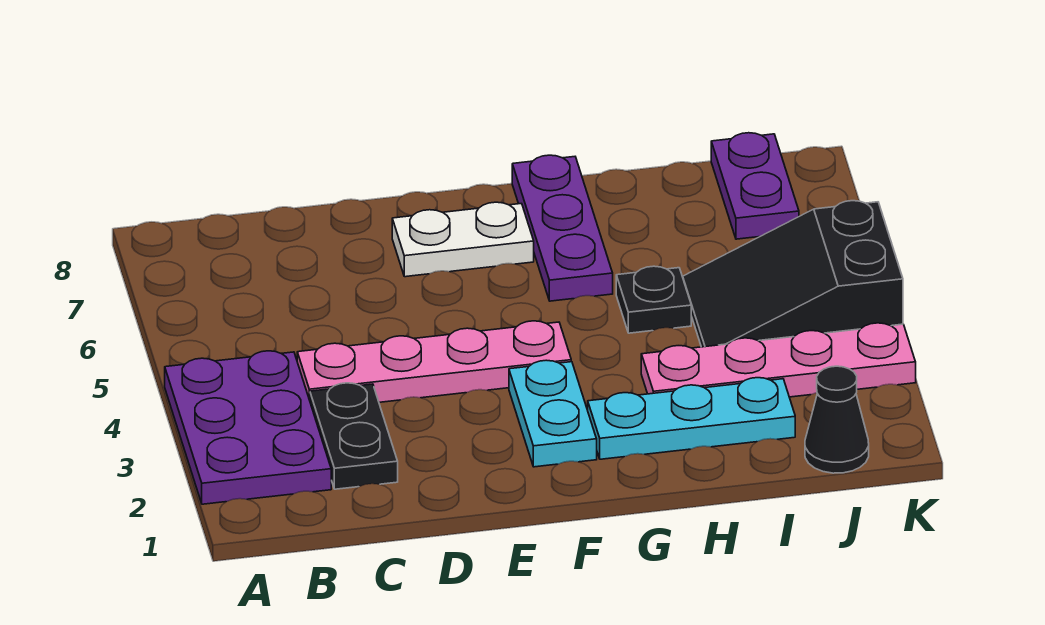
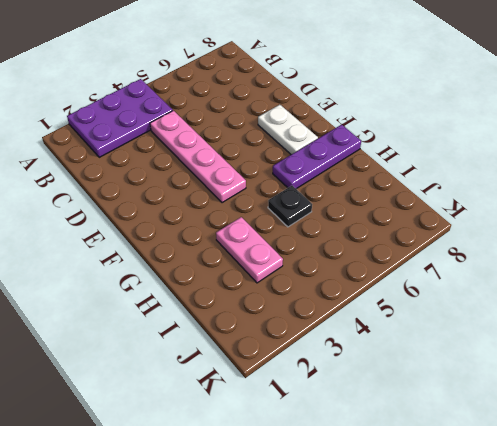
pink plate H3:I3 level 1 -> pink plate H3:K3 level 1
none -> black plate C2:C3 level 1
none -> cyan plate F2:F3 level 1
none -> cyan plate G2:I2 level 1

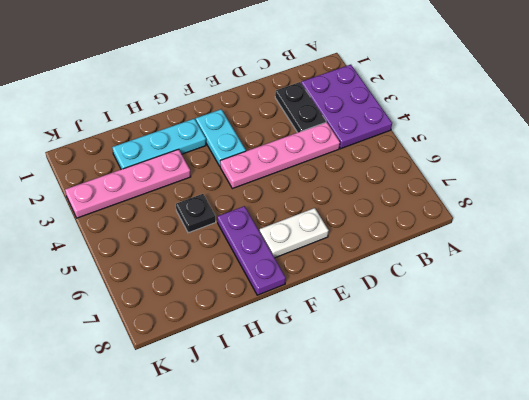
none -> black slope I4:K5 level 1 top K
none -> black cone J1 level 1
none -> purple plate J7:J8 level 1

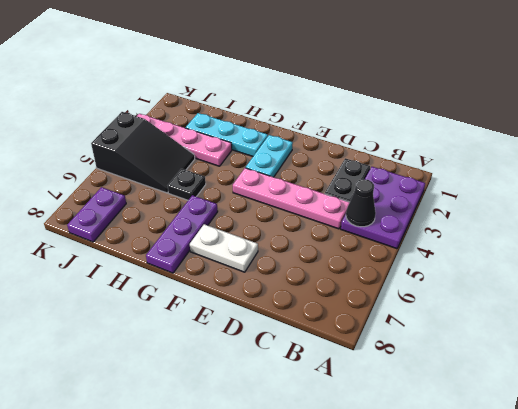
black cone B4 level 2 -> black cone J1 level 1

